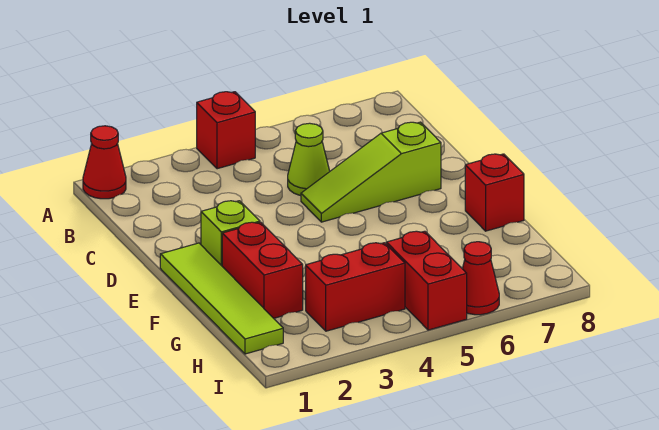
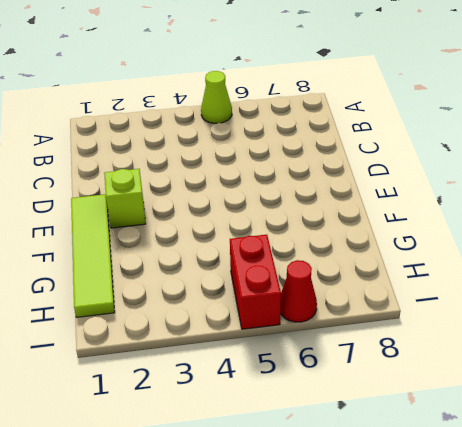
lime cone A5 level 1 -> lime cone C5 level 1
none -> red cone A1 level 1
none -> red brick A4 level 1

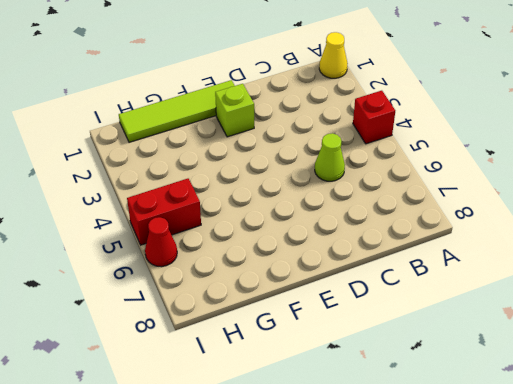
yellow cone A1 level 1 -> red cone A1 level 1
none -> lime slope D5:D7 level 1 top 7
none -> red brick F2:G2 level 1

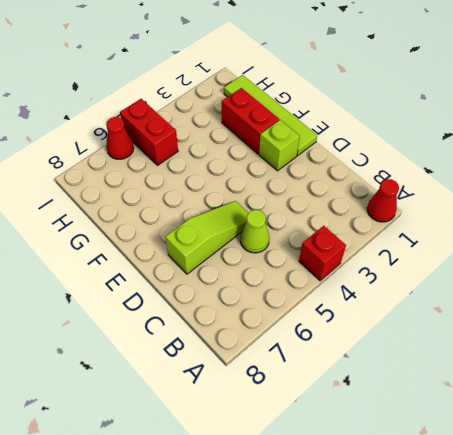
none -> red brick F8 level 1
none -> red brick H3:H4 level 1

